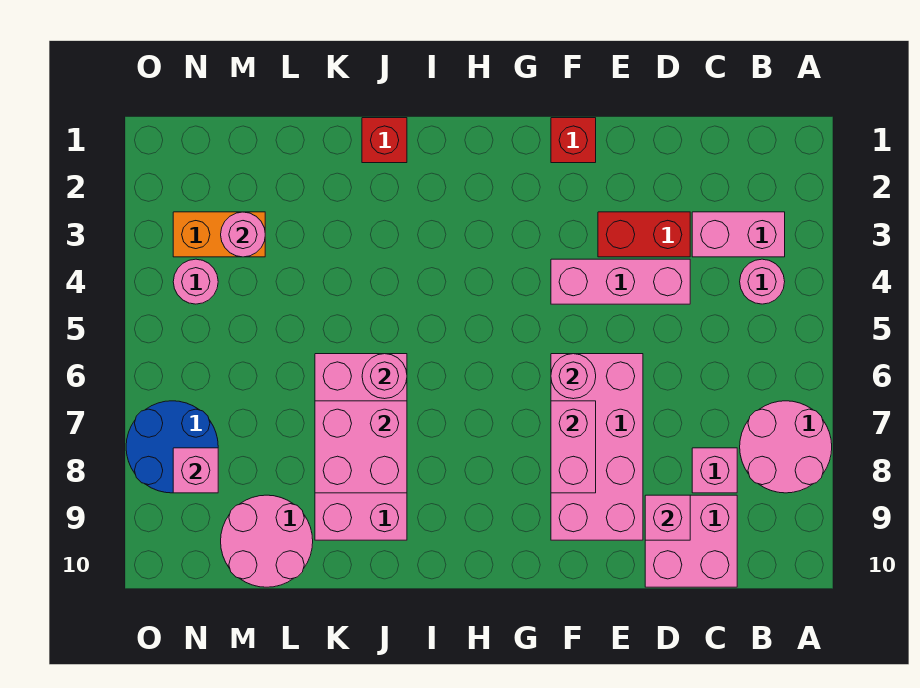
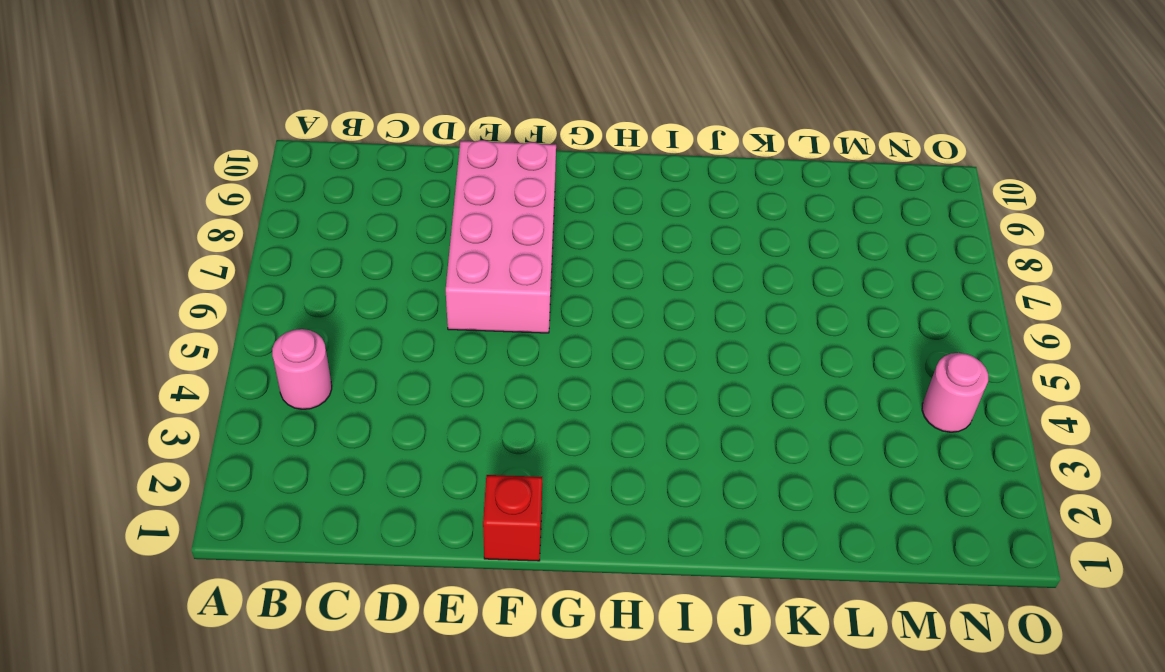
none -> pink round brick A7:B8 level 1
none -> pink brick B3:C3 level 1
none -> pink brick C8 level 1

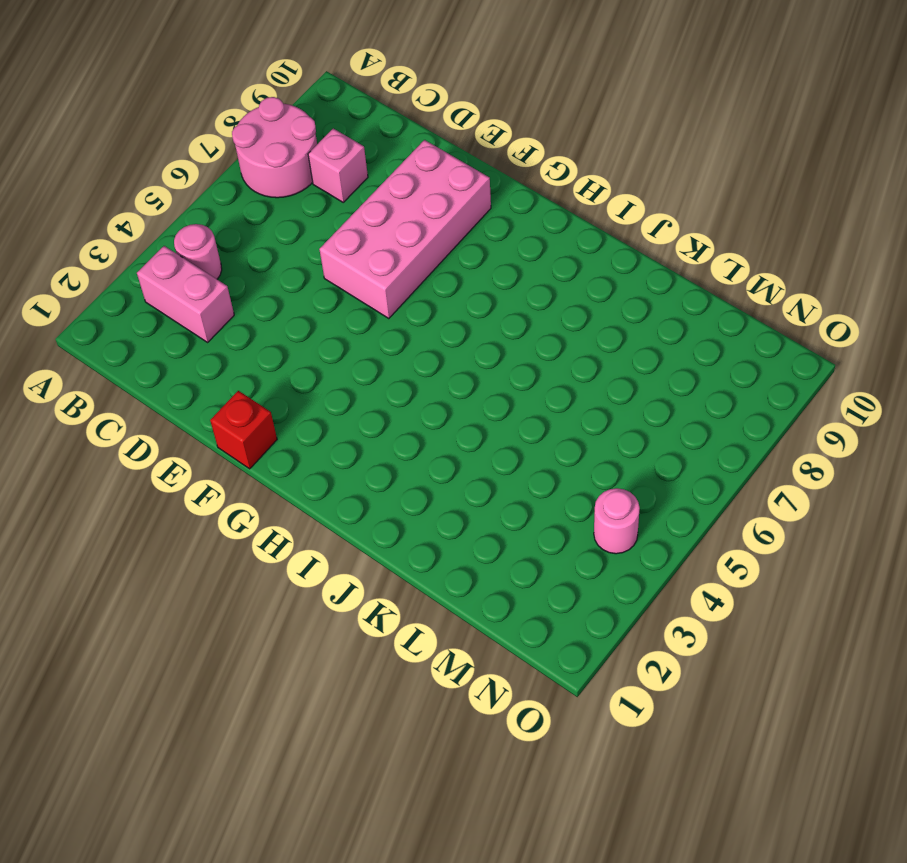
none -> pink brick C9:D10 level 1
none -> red brick D3:E3 level 1
none -> pink brick D4:F4 level 1

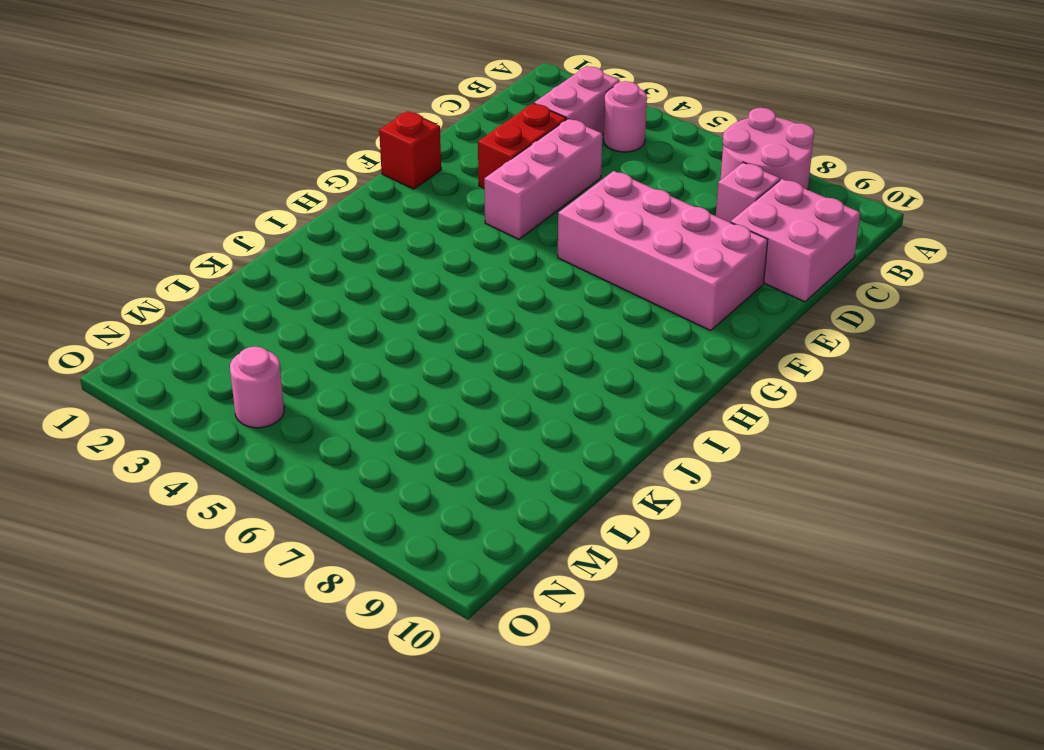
none -> red brick J1 level 1
none -> pink brick J6:K9 level 1
none -> pink round brick L9:M10 level 1

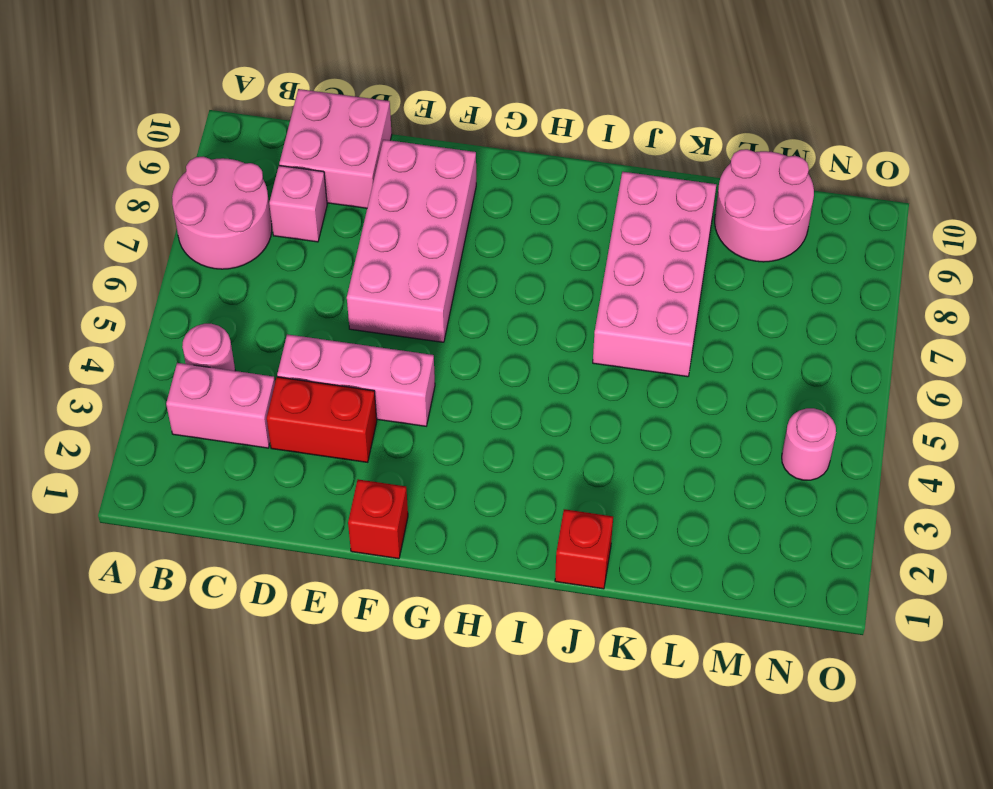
none -> orange brick M3:N3 level 1
none -> blue round brick N7:O8 level 1
none -> pink brick D9 level 2

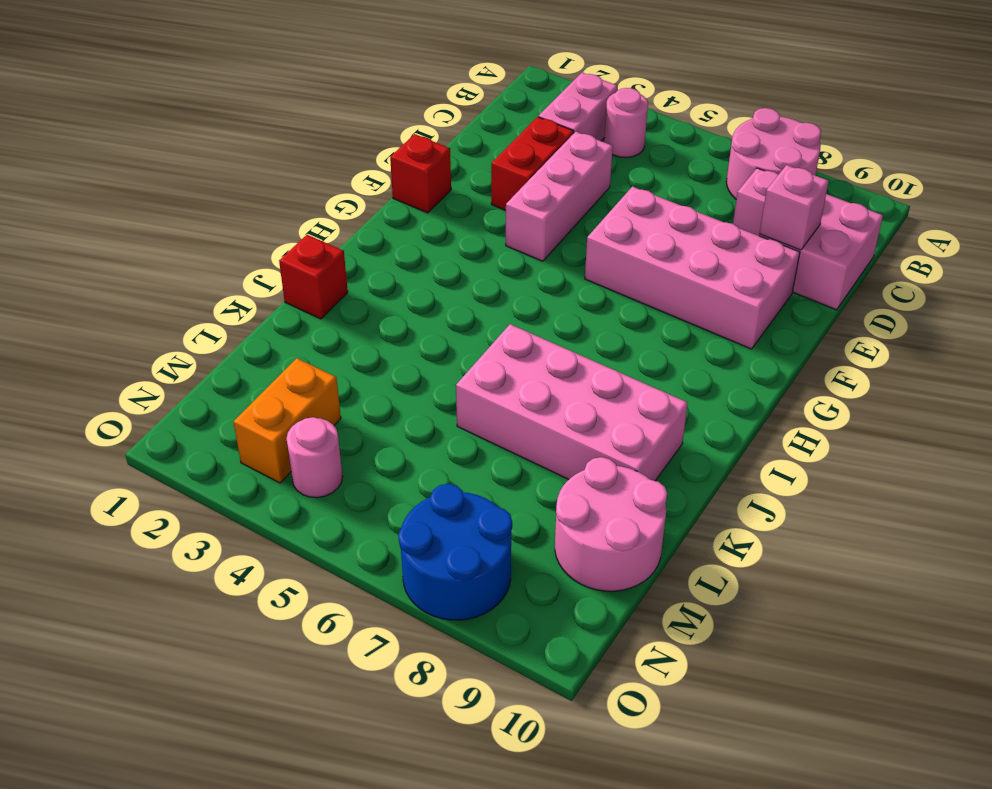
none -> pink round brick F6 level 2
none -> pink brick F7:F8 level 2
none -> pink round brick J6 level 2

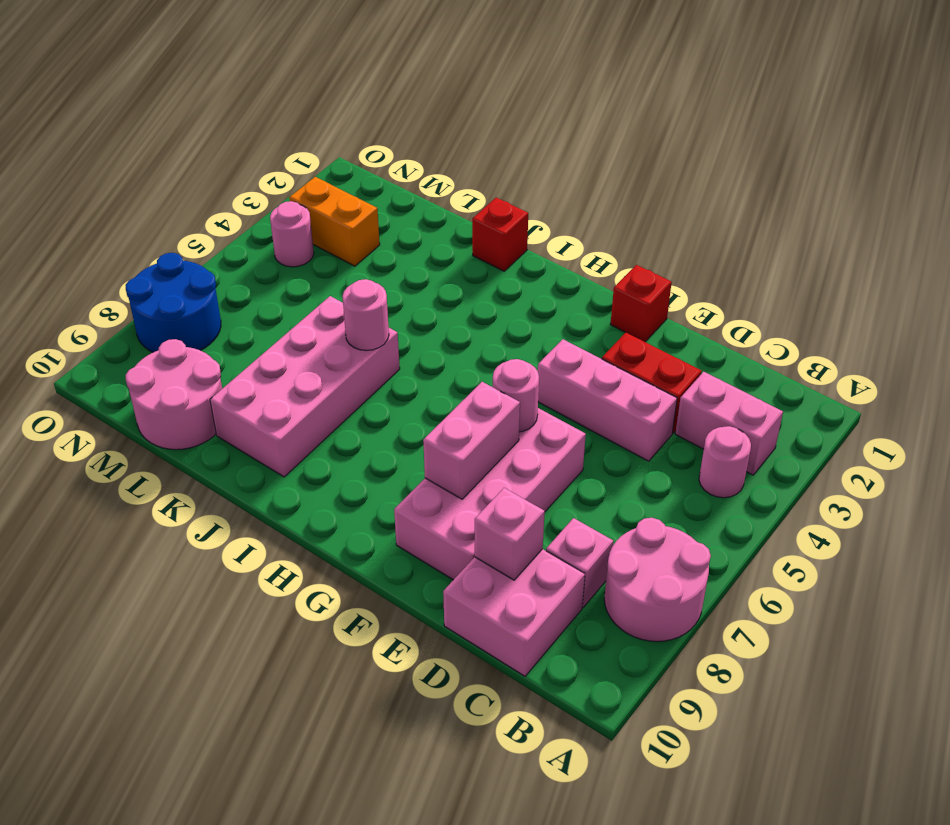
none -> pink brick J7:K8 level 2
none -> pink round brick M3 level 2
none -> pink brick N8 level 2

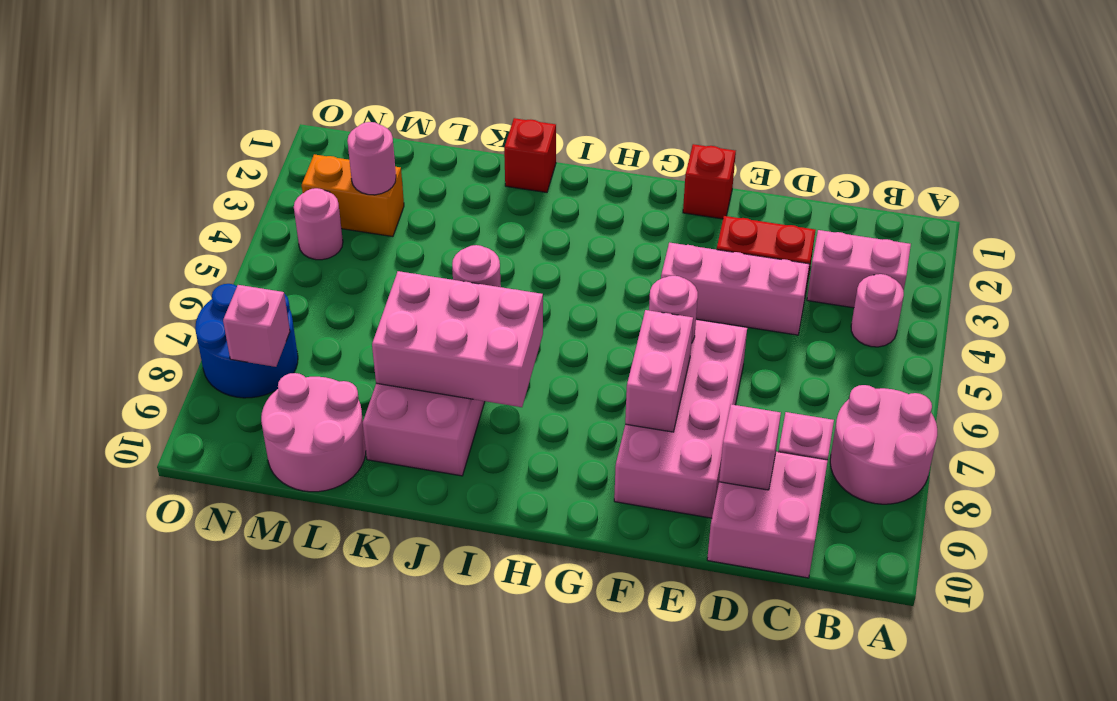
pink brick I7:K8 level 2 -> pink brick J7:K8 level 2

